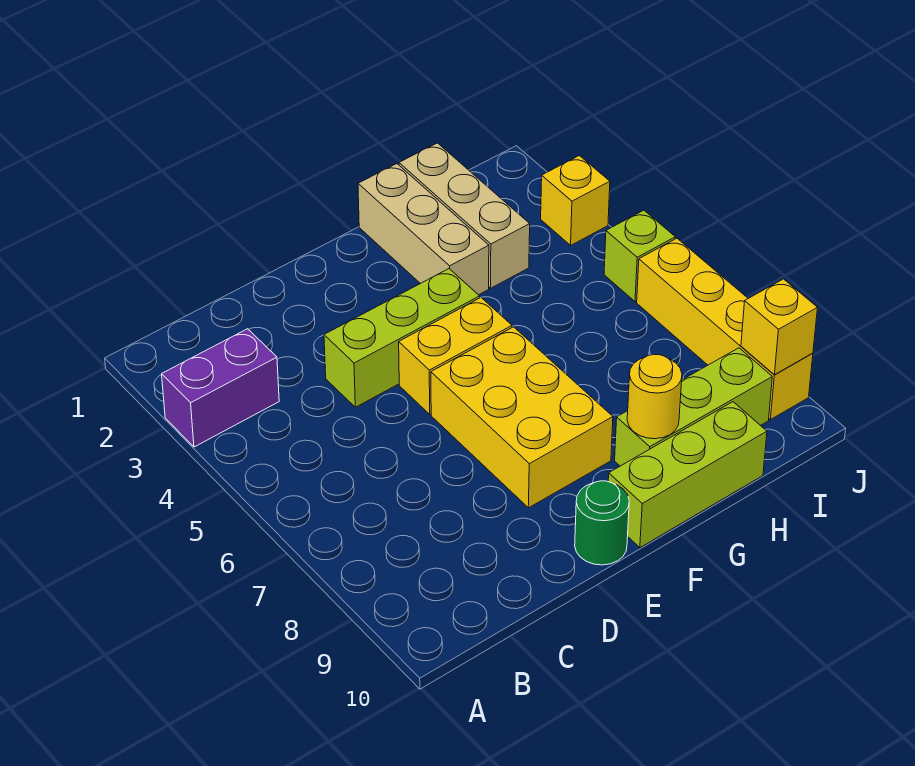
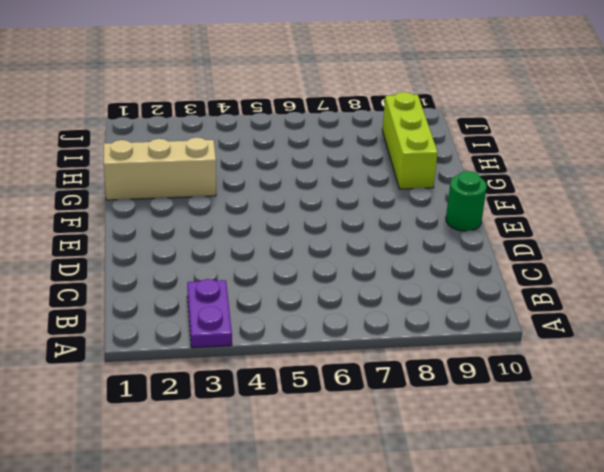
purple plate A3:B3 level 1 -> purple brick A3:B3 level 1
none -> lime brick D4:F4 level 1
none -> yellow brick E5:F5 level 1
none -> yellow brick E6:F8 level 1

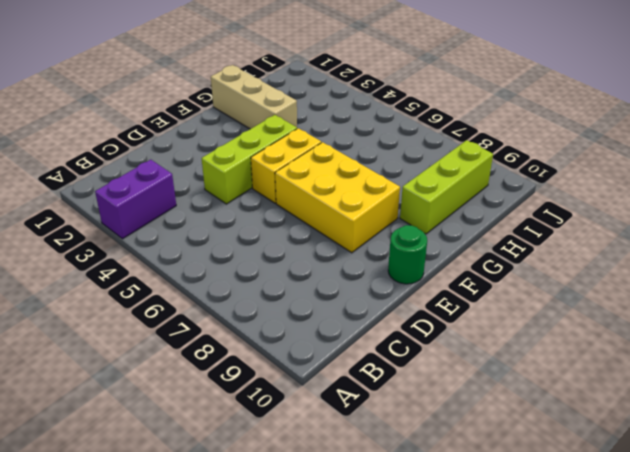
none -> lime brick F10:H10 level 1
none -> tan brick H1:H3 level 1
none -> yellow brick J3 level 1

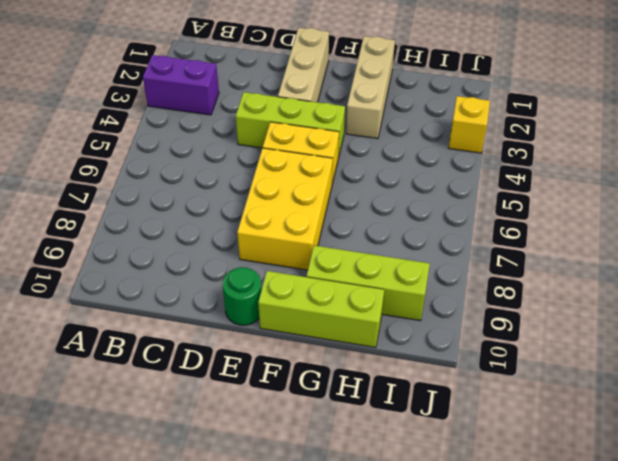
tan brick E1:E3 level 1 -> tan brick H1:H3 level 1
none -> lime brick J5 level 1
none -> yellow brick J6:J9 level 1
none -> yellow round brick G9 level 2

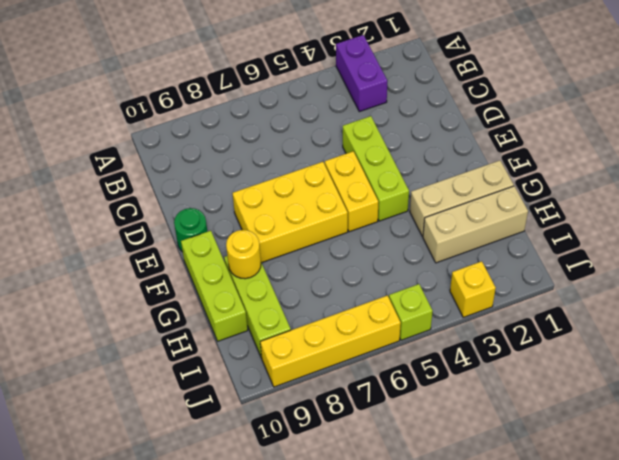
none -> yellow brick J9 level 2

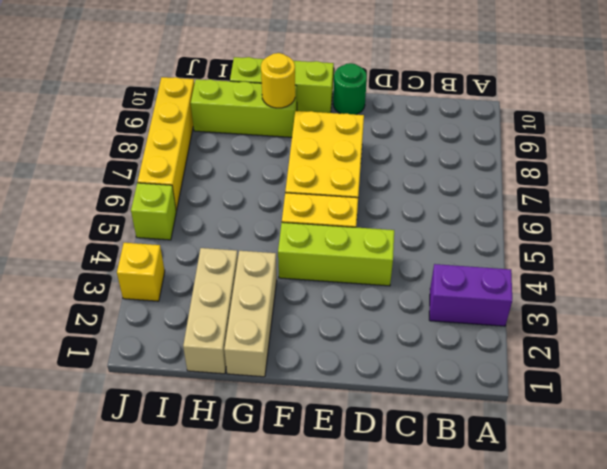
none -> yellow brick J9 level 2

